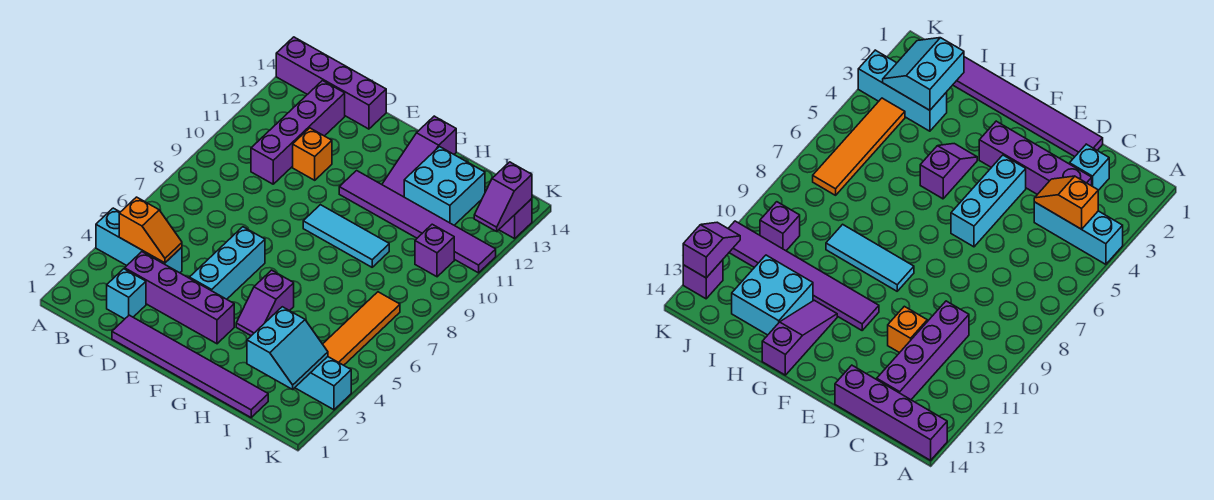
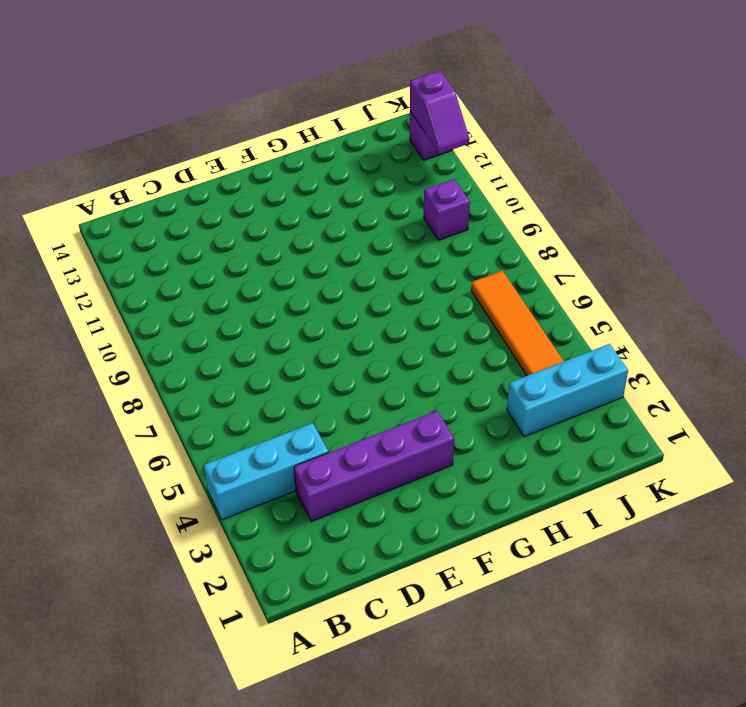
none -> purple brick A14:D14 level 1
none -> cyan brick C2 level 1
none -> purple brick C10:C13 level 1

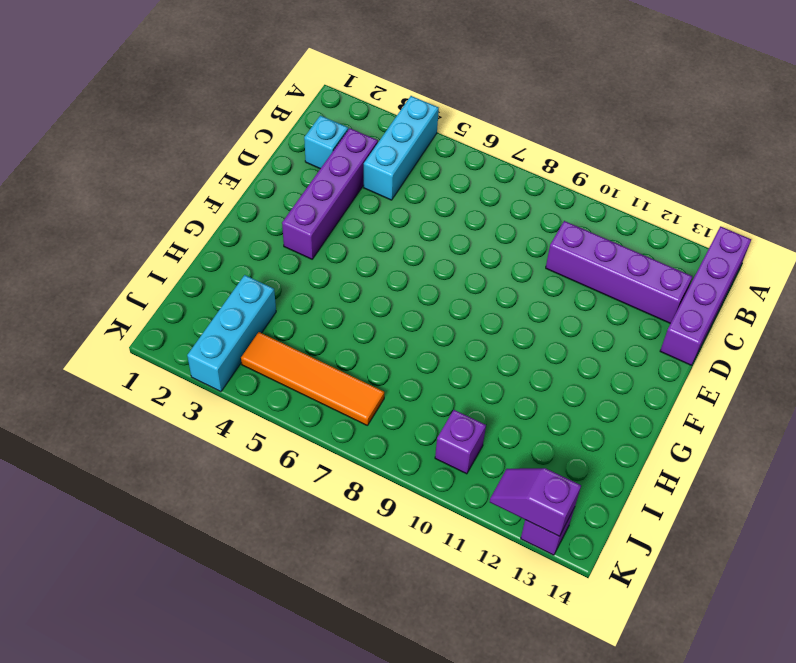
none -> purple tile D1:I1 level 1
none -> orange brick D11 level 1
none -> cyan brick E4:E6 level 1

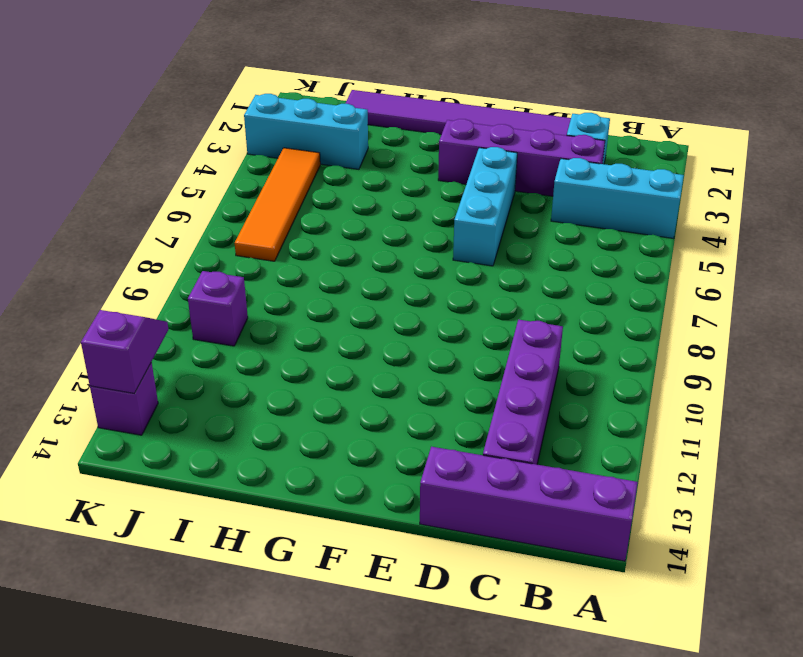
none -> orange brick D11 level 1
none -> cyan tile F9:H9 level 1
none -> purple tile F11:K11 level 1

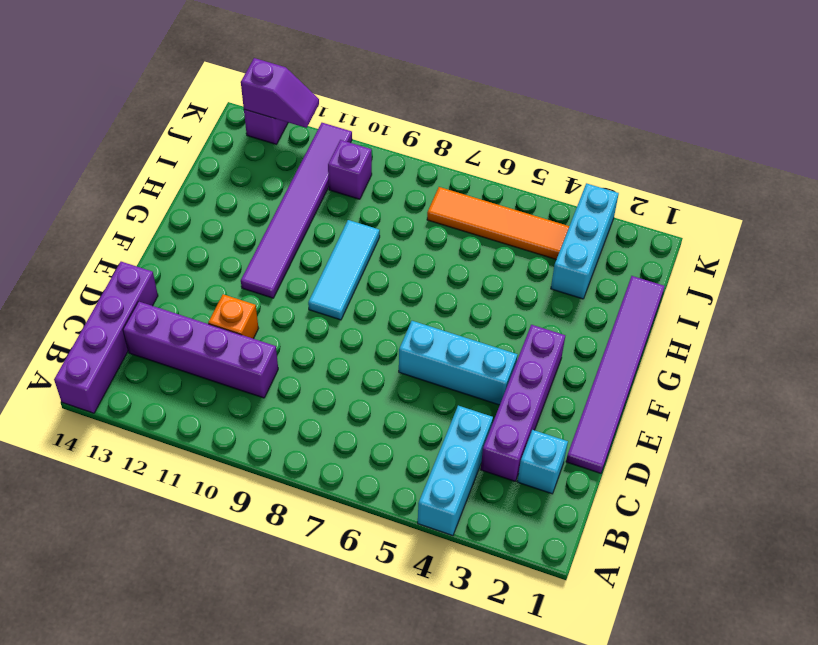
none -> purple slope G4:G5 level 1 top 5
none -> purple slope G12:G14 level 1 top 14
none -> cyan brick H12:I13 level 1

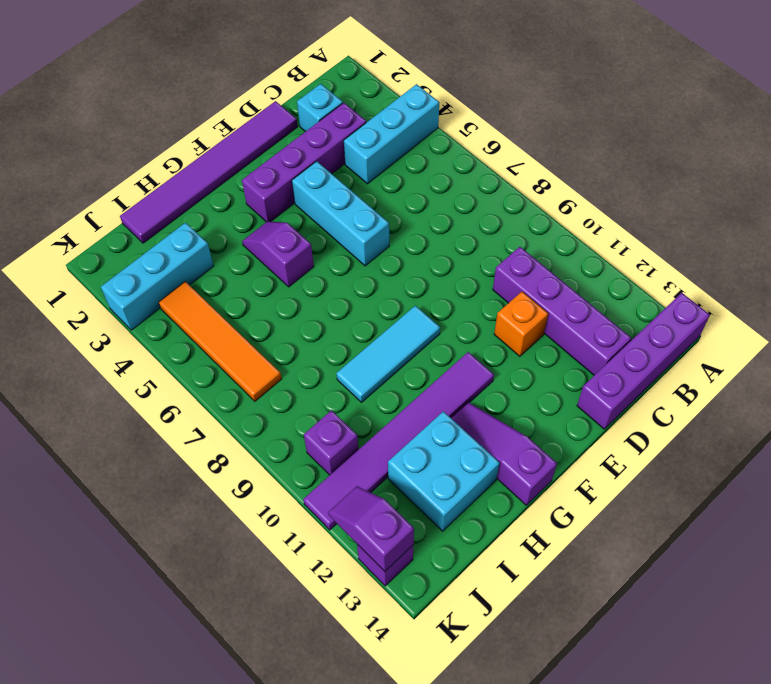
none -> orange slope B4:C4 level 2 top B
none -> cyan slope I2:J3 level 2 top I

